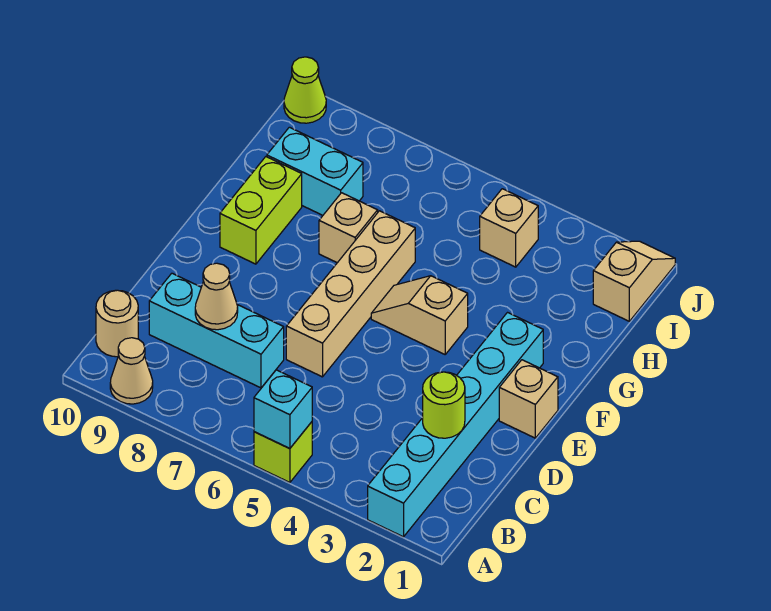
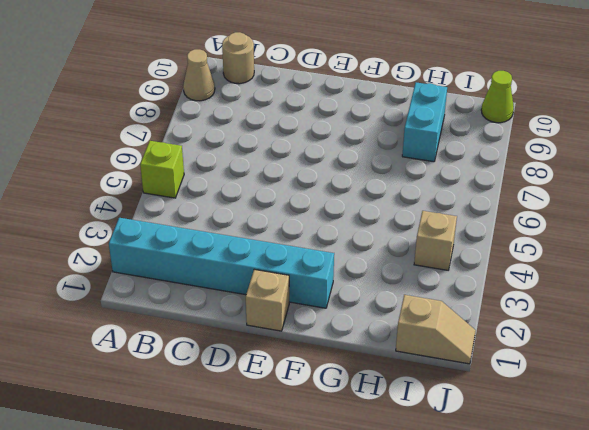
none -> cyan brick C7:C9 level 1
none -> tan brick D6:G6 level 1
none -> tan slope F4:F5 level 1 top 4

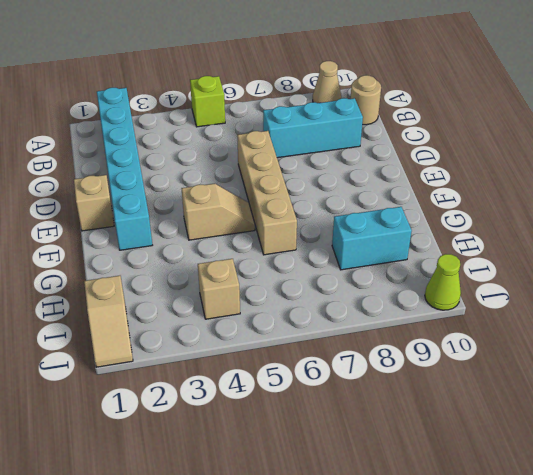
none -> lime brick F9:G9 level 1
none -> tan brick G7 level 1
none -> cyan brick A5 level 2

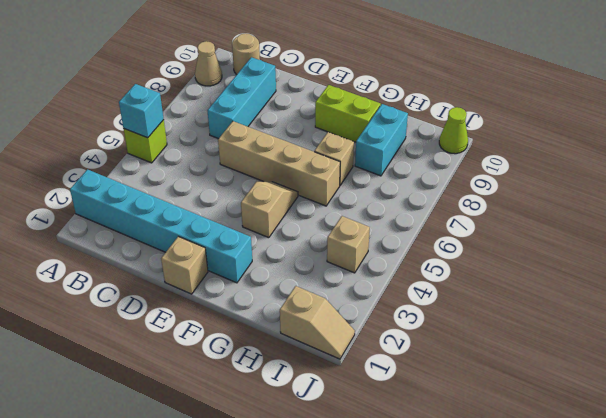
none -> lime round brick C2 level 2
none -> tan cone C8 level 2

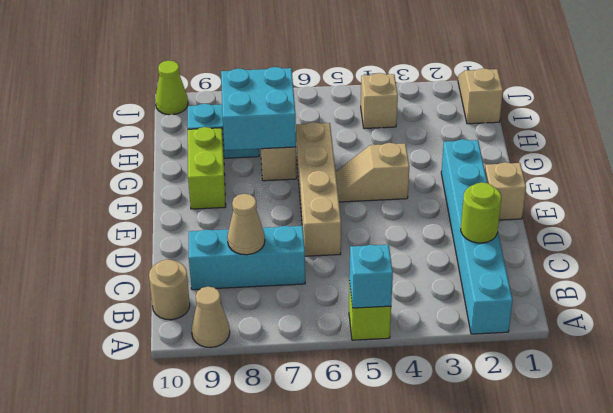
cyan brick G7:H8 level 2 -> none

